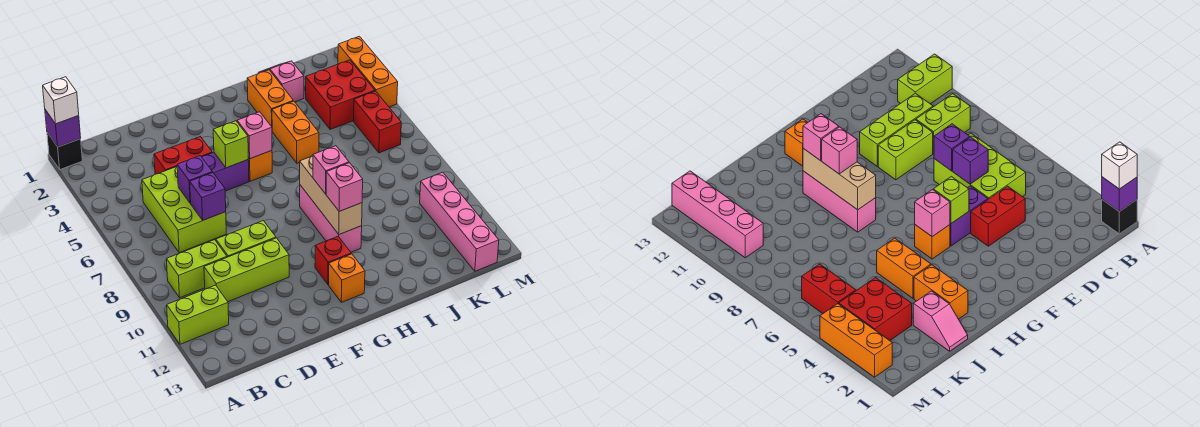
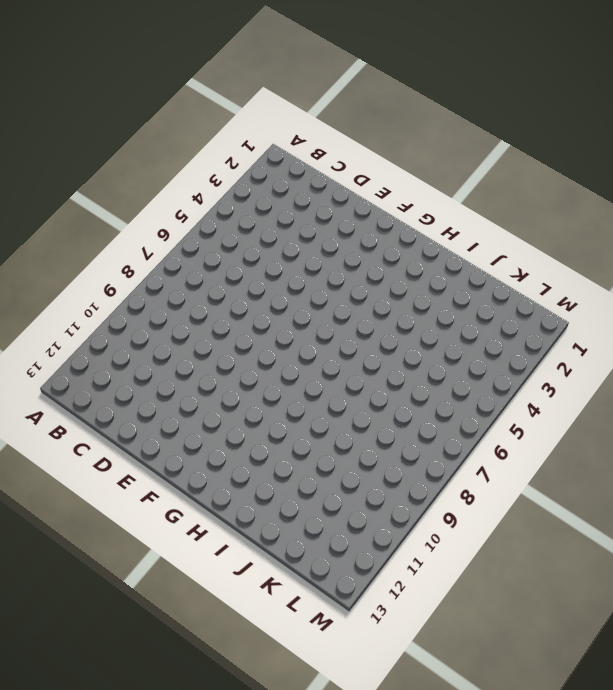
none -> black brick A1 level 1
none -> lime brick A11:B11 level 1
none -> lime brick B9:C9 level 1

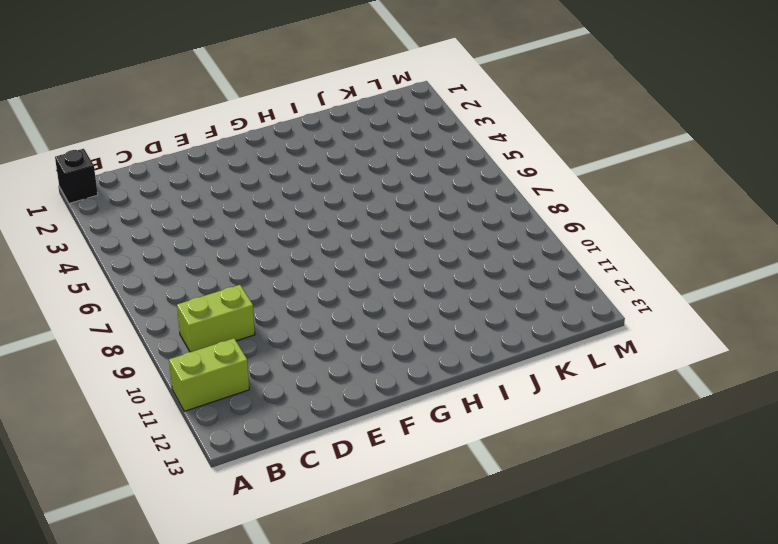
none -> lime brick C5:D7 level 1
none -> lime brick C10:E10 level 1
none -> red brick D4:E4 level 1

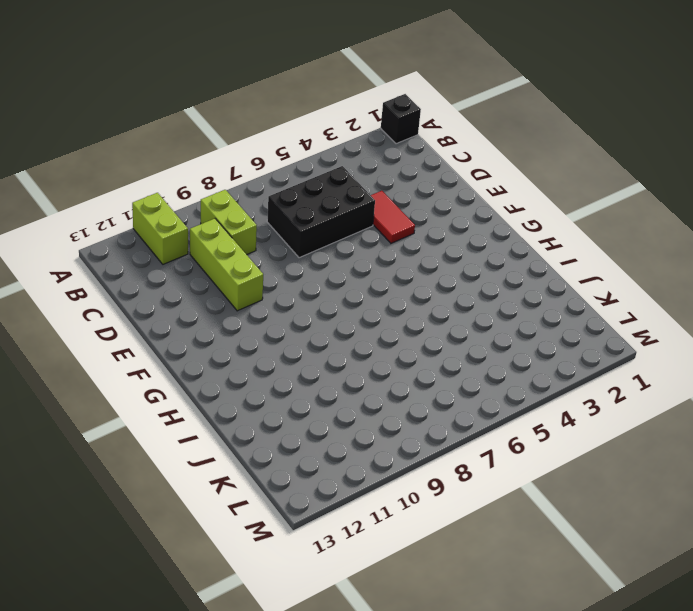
black brick C5:D7 level 1 -> lime brick C5:D7 level 1
red tile D4:E4 level 1 -> red brick D4:E4 level 1
none -> lime brick D9:E9 level 1
none -> purple brick E5:F5 level 1
none -> orange brick G5 level 1

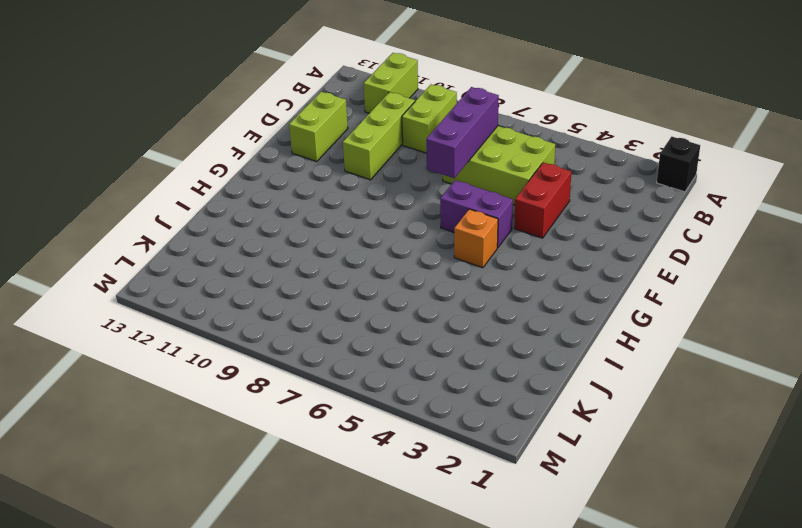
purple brick C7:E7 level 2 -> purple brick D7 level 2
lime brick D12:E12 level 1 -> lime brick D9:E9 level 1
purple brick F5:F6 level 1 -> purple brick E5:F5 level 1
none -> red brick G11 level 1
none -> orange brick G12 level 1
none -> pink brick H8:H10 level 1

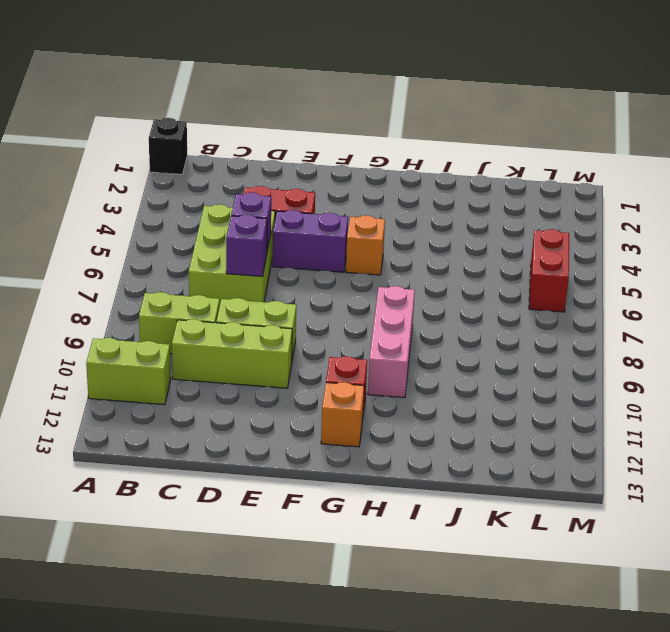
none -> orange brick I2:I3 level 1
none -> orange brick I4:I5 level 1
none -> pink slope J1:J2 level 1 top 2

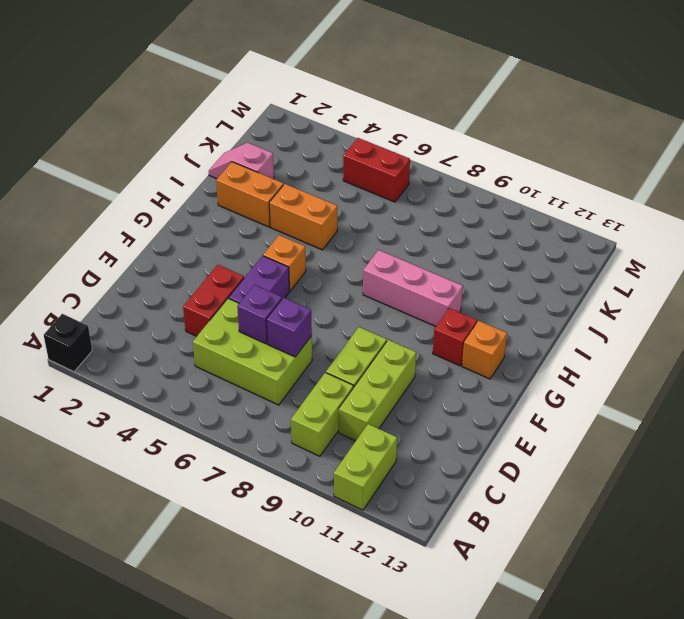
none -> red brick K3:L4 level 1
none -> pink brick L10:L13 level 1
none -> orange brick M2:M4 level 1

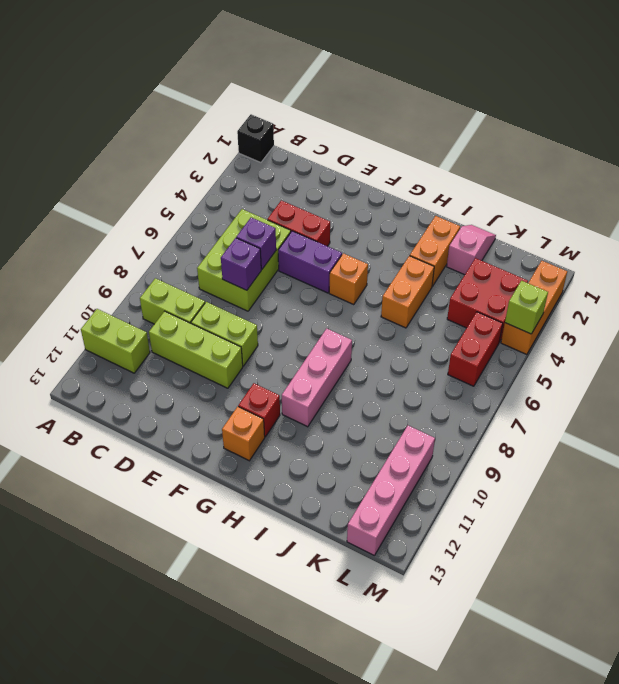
lime brick M4 level 2 -> lime brick F5 level 2
none -> purple brick A1 level 2
none -> pink brick G5 level 2
none -> tan brick H8:H10 level 2

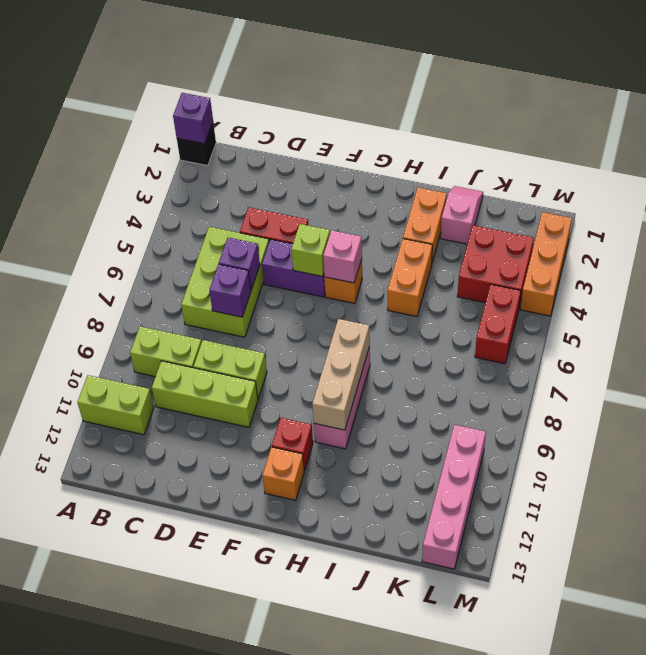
none -> white brick A1 level 3
none -> pink brick H9 level 3
none -> pink brick H10 level 3

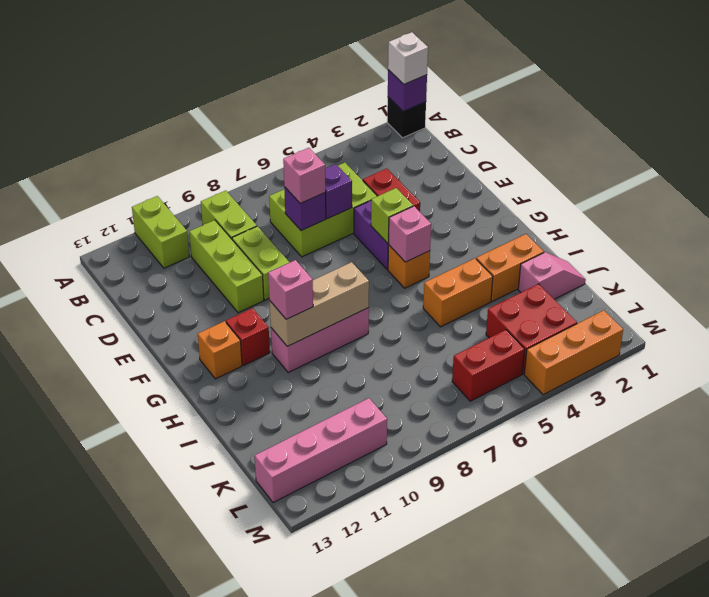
pink brick D7 level 3 -> pink brick H9 level 3

